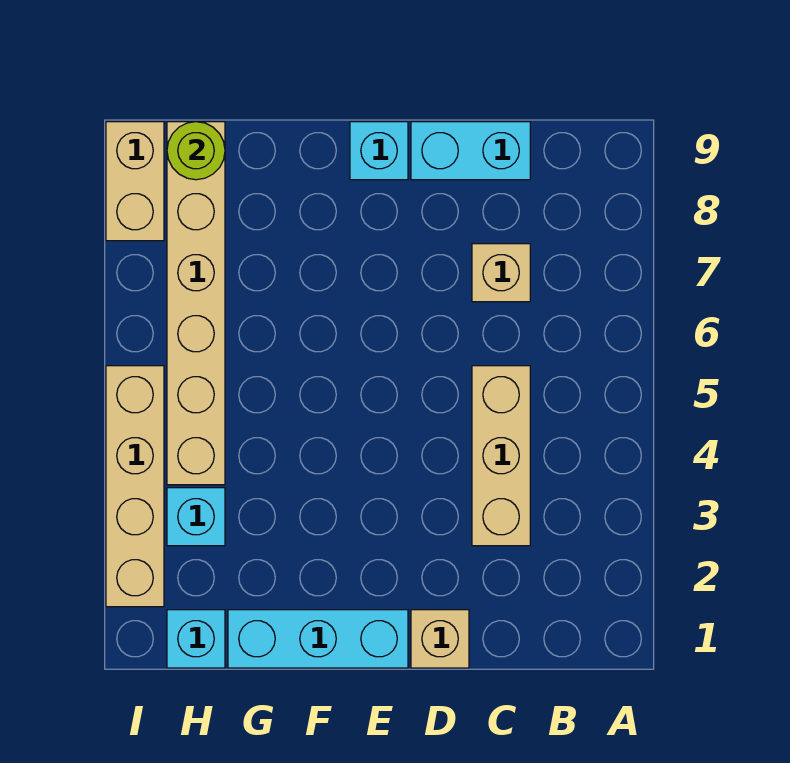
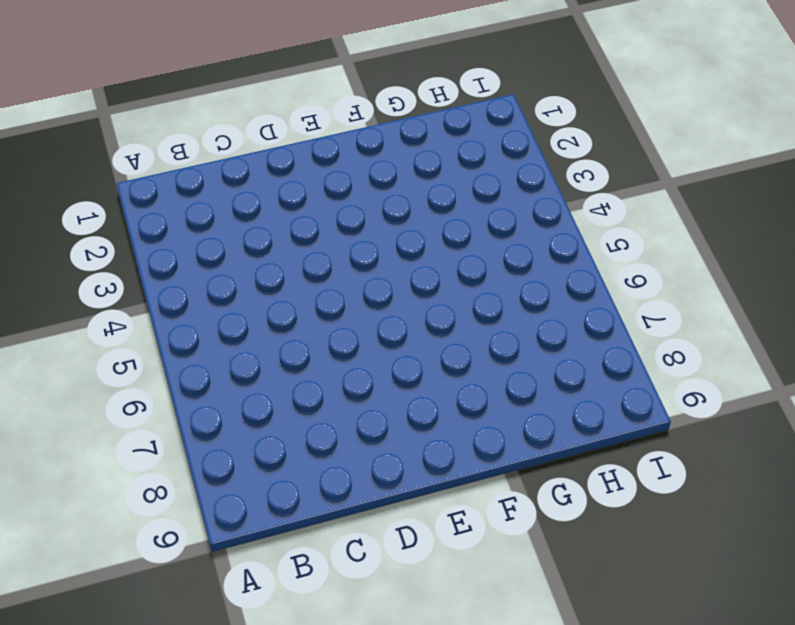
none -> tan brick C3:C5 level 1
none -> tan brick C7 level 1
none -> cyan brick C9:D9 level 1

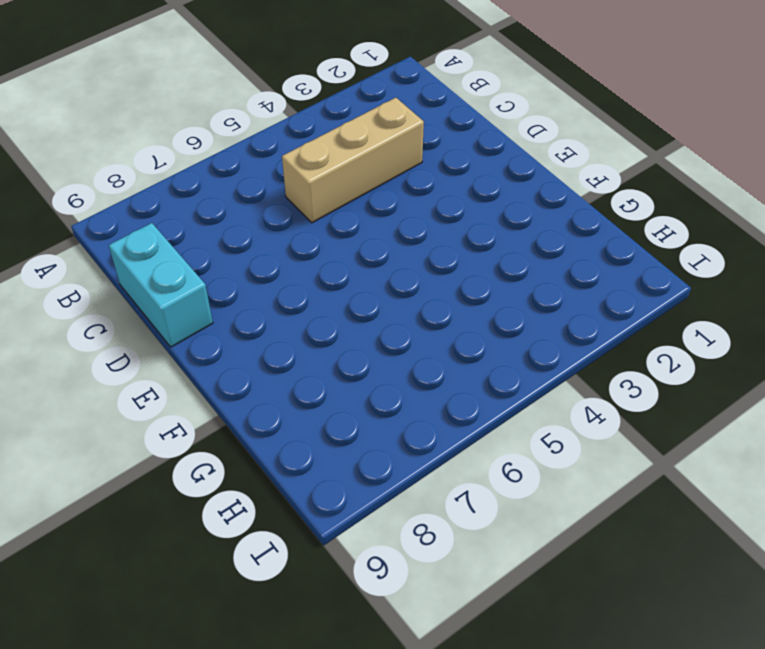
none -> tan brick C7 level 1
none -> tan brick D1 level 1
none -> cyan brick E1:G1 level 1

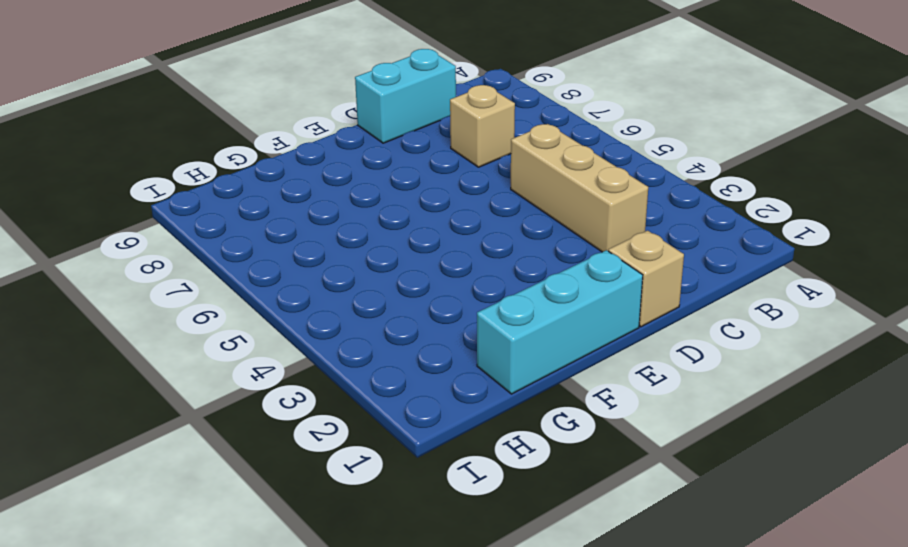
none -> cyan brick E9 level 1
none -> cyan brick H1 level 1
none -> cyan brick H3 level 1

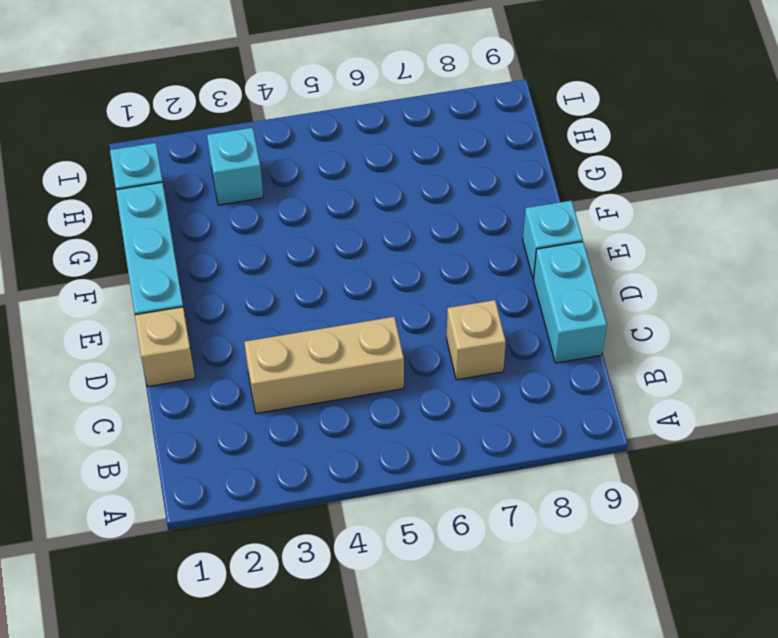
none -> tan brick H4:H9 level 1
none -> tan brick I2:I5 level 1
none -> tan brick I8:I9 level 1

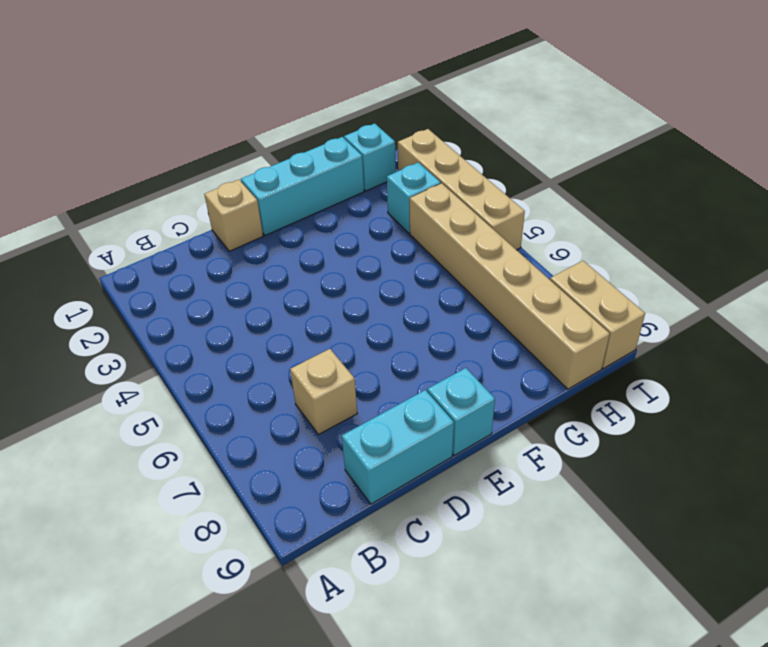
none -> tan brick C3:C5 level 1
none -> lime round brick H9 level 2

